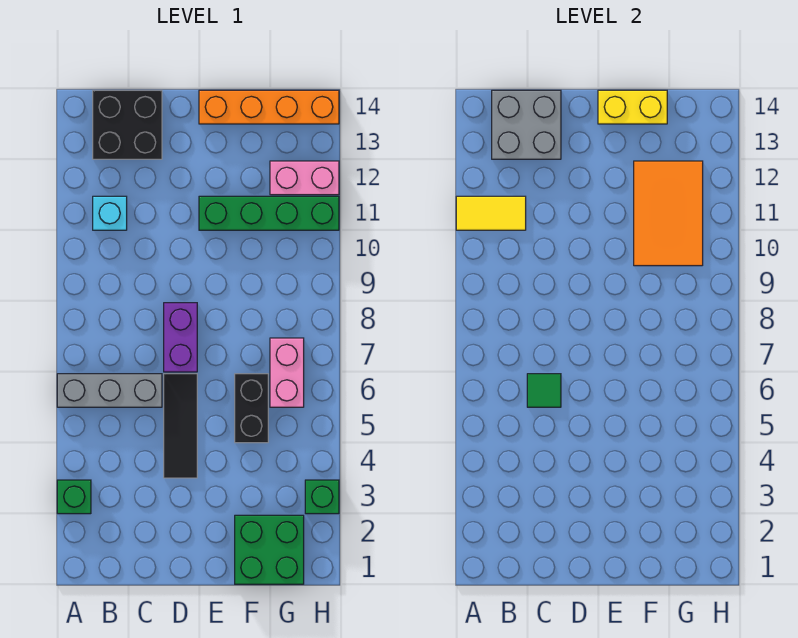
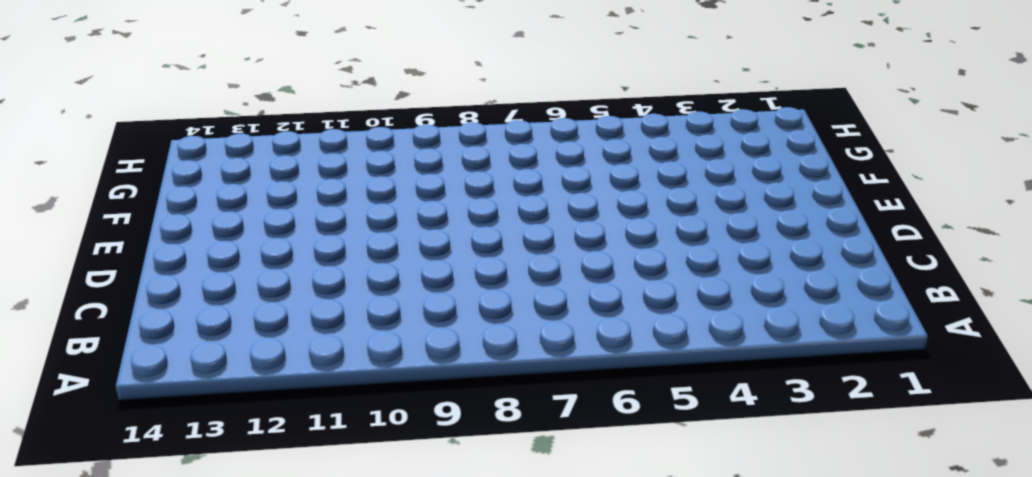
none -> green brick A3 level 1
none -> grey brick A6:C6 level 1
none -> cyan brick B11 level 1

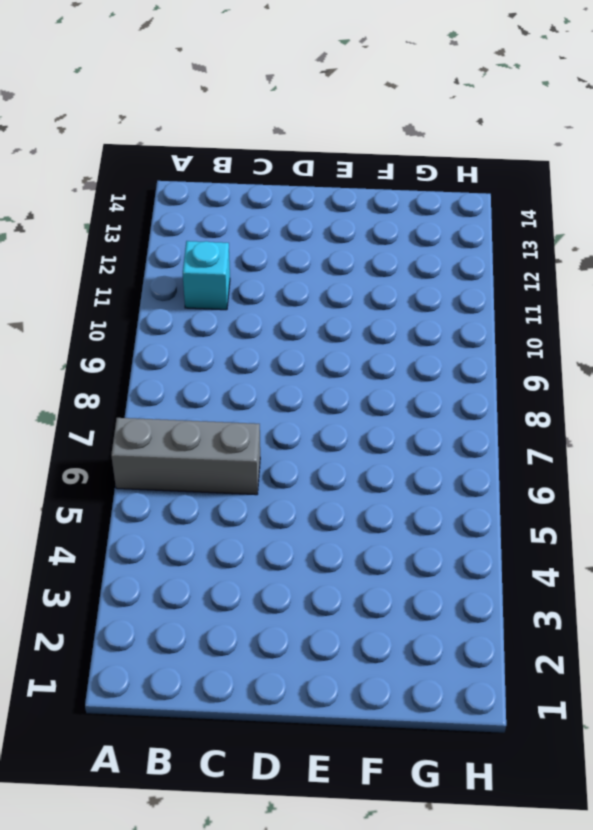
none -> green brick A3 level 1
none -> black brick B13:C14 level 1
none -> black tile D4:D6 level 1

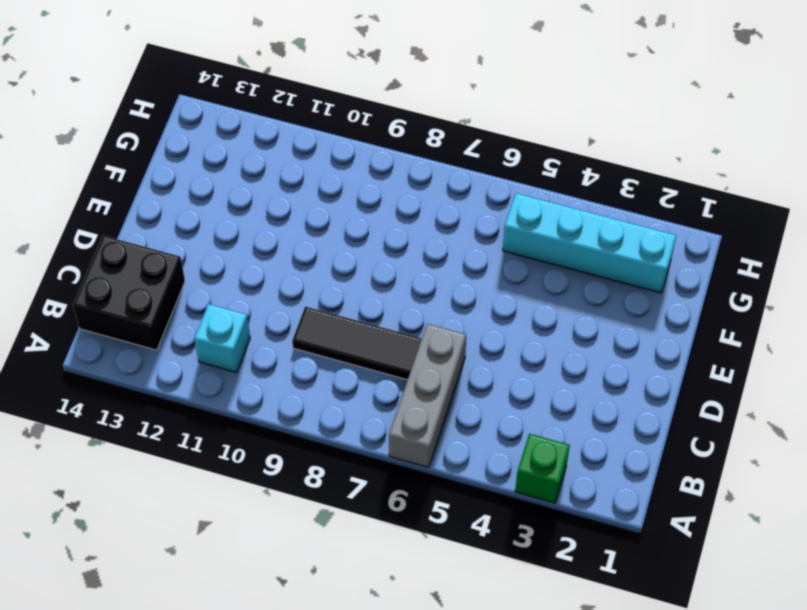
black tile C7:C9 level 1 -> black tile D4:D6 level 1
cyan brick G2:G5 level 1 -> green brick F1:G2 level 1
none -> purple brick D7:D8 level 1
none -> green brick E11:H11 level 1
none -> orange brick E14:H14 level 1

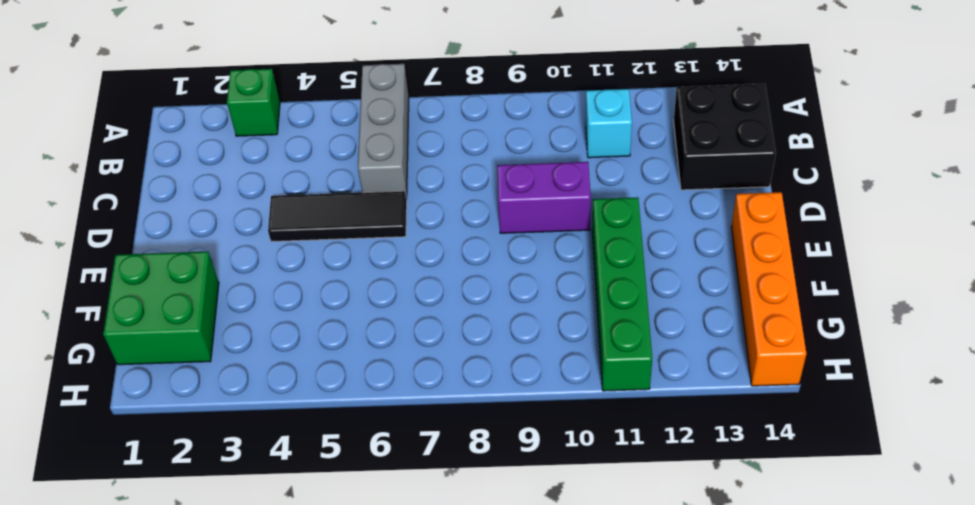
purple brick D9:D10 level 1 -> purple brick D7:D8 level 1
none -> black brick F5:F6 level 1
none -> pink brick G6:G7 level 1
none -> pink brick G12:H12 level 1

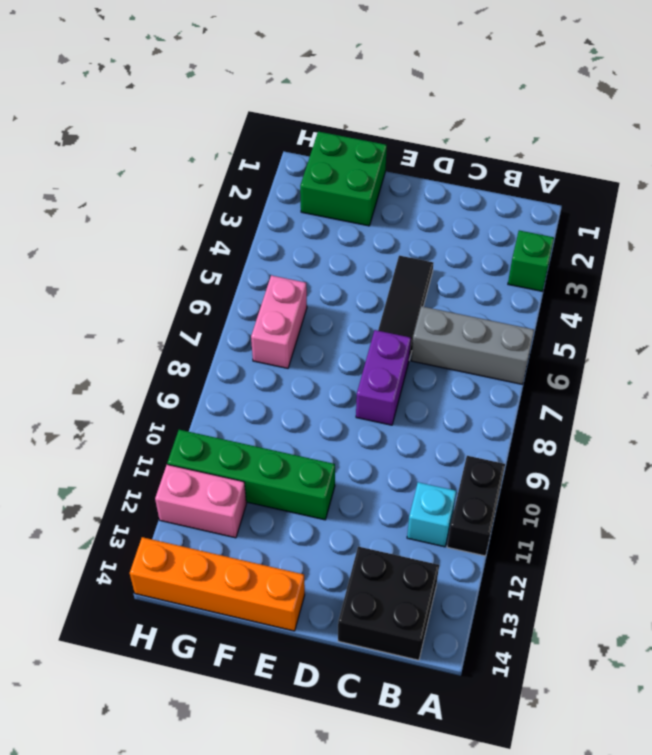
black brick A10:A11 level 1 -> black brick F5:F6 level 1
none -> green brick H3 level 1
none -> yellow tile A11:B11 level 2
none -> grey brick B13:C14 level 2

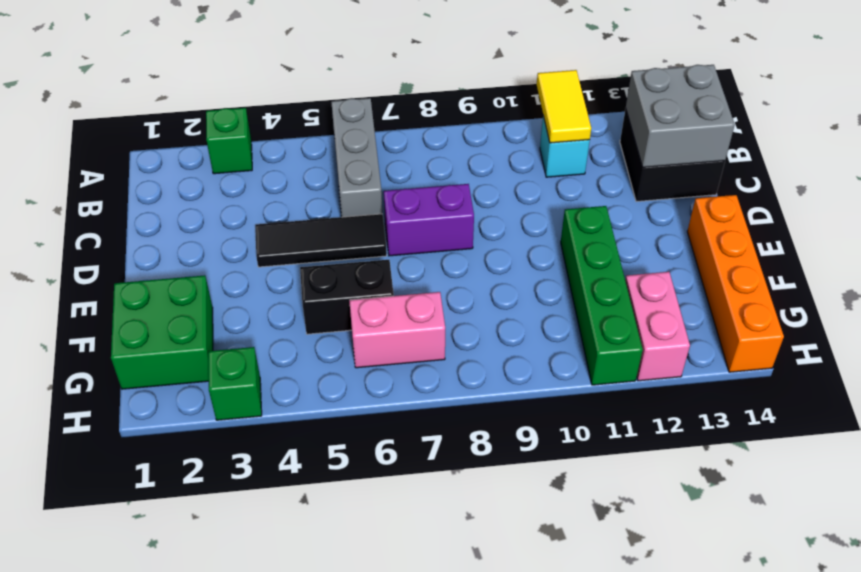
none -> green tile C6 level 2
none -> yellow brick E14:F14 level 2
none -> orange tile F10:G12 level 2

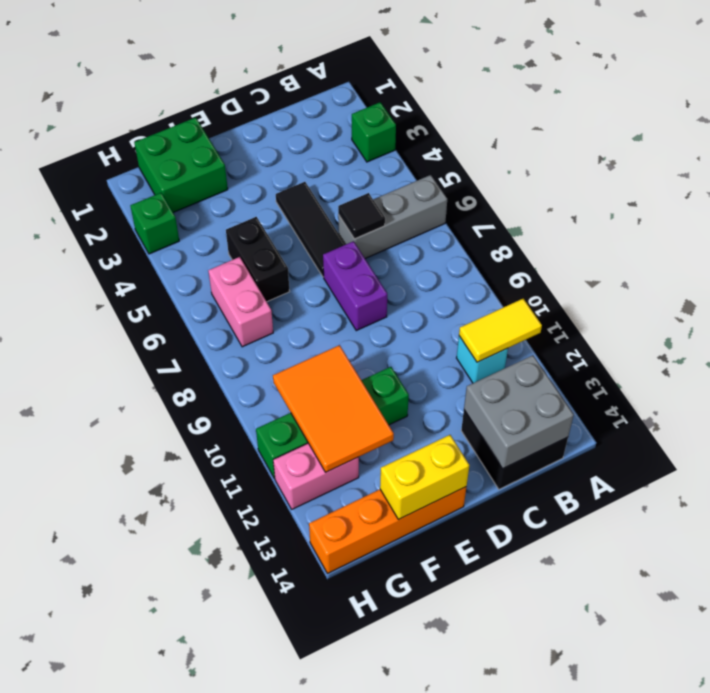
black tile C6 level 2 -> green tile C6 level 2

